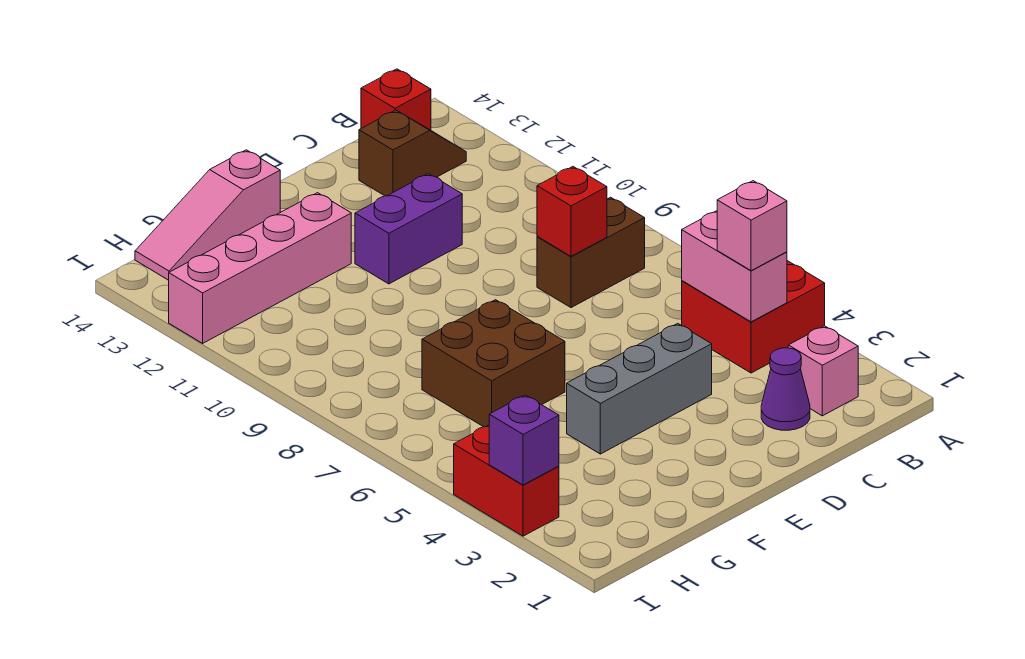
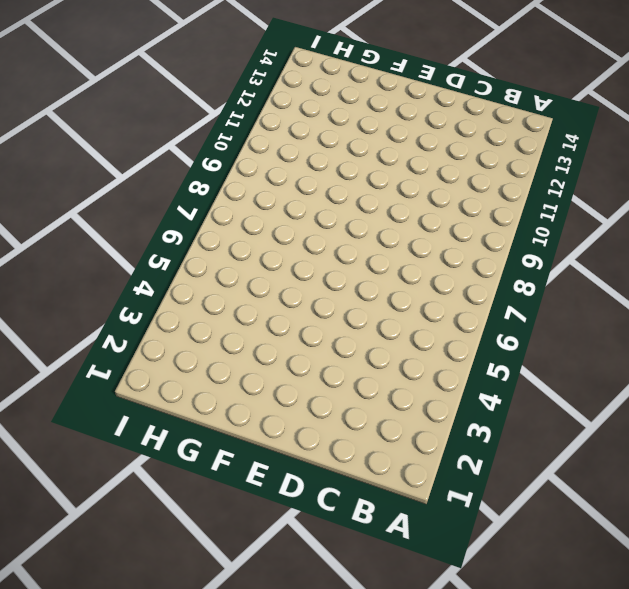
none -> red brick A4:B5 level 1
none -> pink brick B2 level 1
none -> brown brick B8:C8 level 1

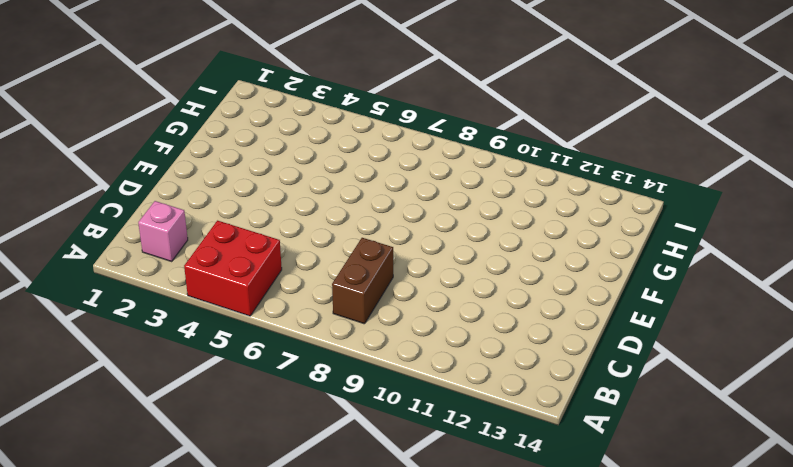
none -> brown slope B13:C13 level 1 top C
none -> red brick B14 level 1
none -> purple cone C2 level 1

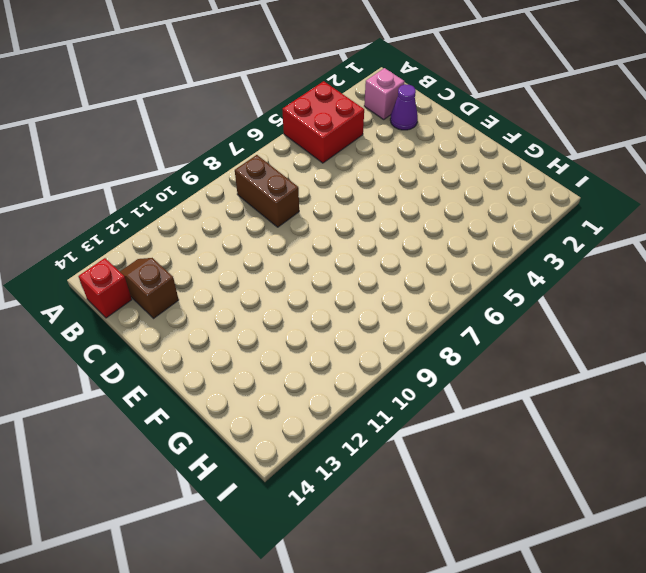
none -> grey brick D4:F4 level 1
none -> purple brick D11:E11 level 1
none -> brown brick F6:G7 level 1

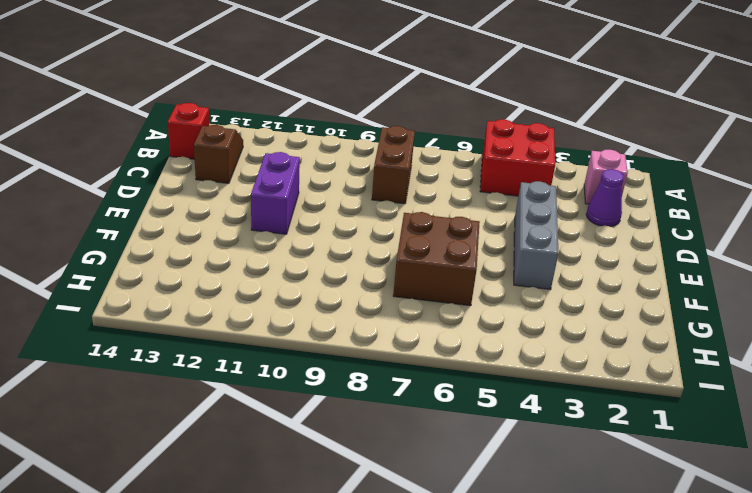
none -> pink brick F12:I12 level 1
none -> pink slope F14:H14 level 1 top F
none -> red brick I3:I4 level 1

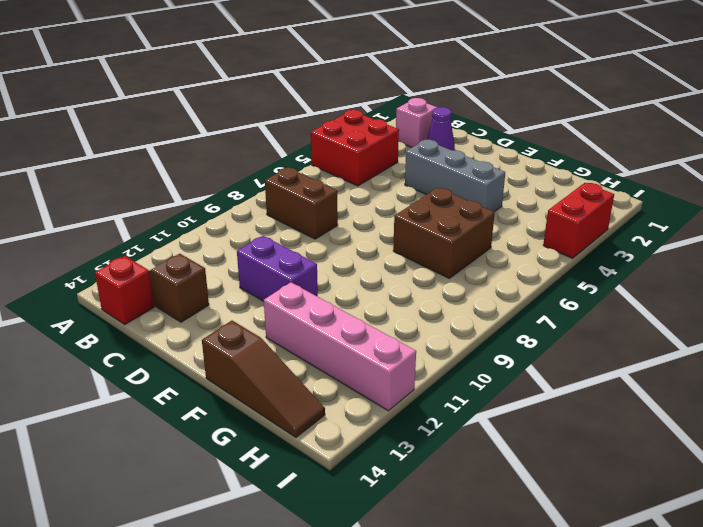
brown slope F14:H14 level 1 top F -> pink slope F14:H14 level 1 top F
none -> pink brick B4:B5 level 2
none -> red brick C8 level 2
none -> purple brick I3 level 2

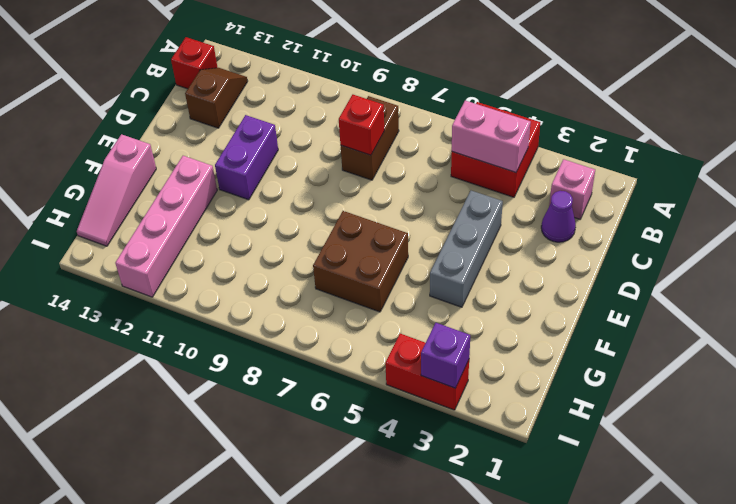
none -> pink brick B4 level 3

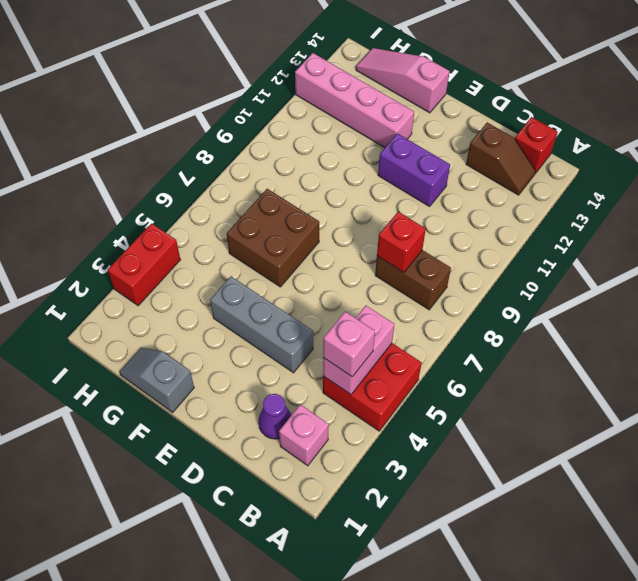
grey slope F1:G1 level 1 top F -> none
none -> purple brick I3 level 2

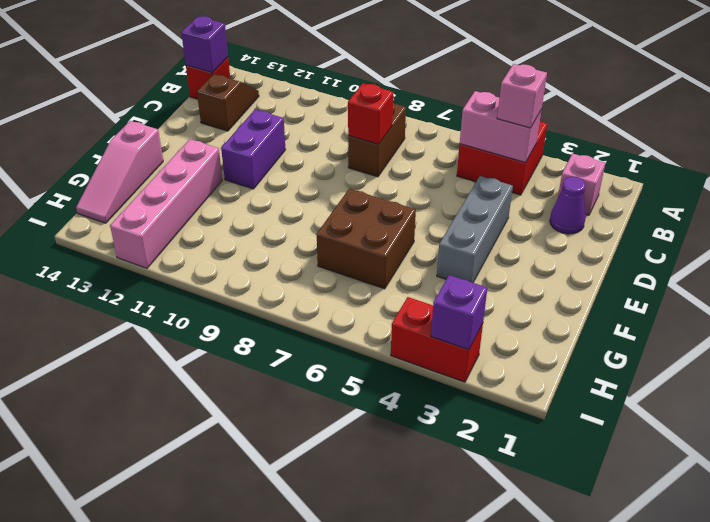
purple brick B14 level 2 -> none

